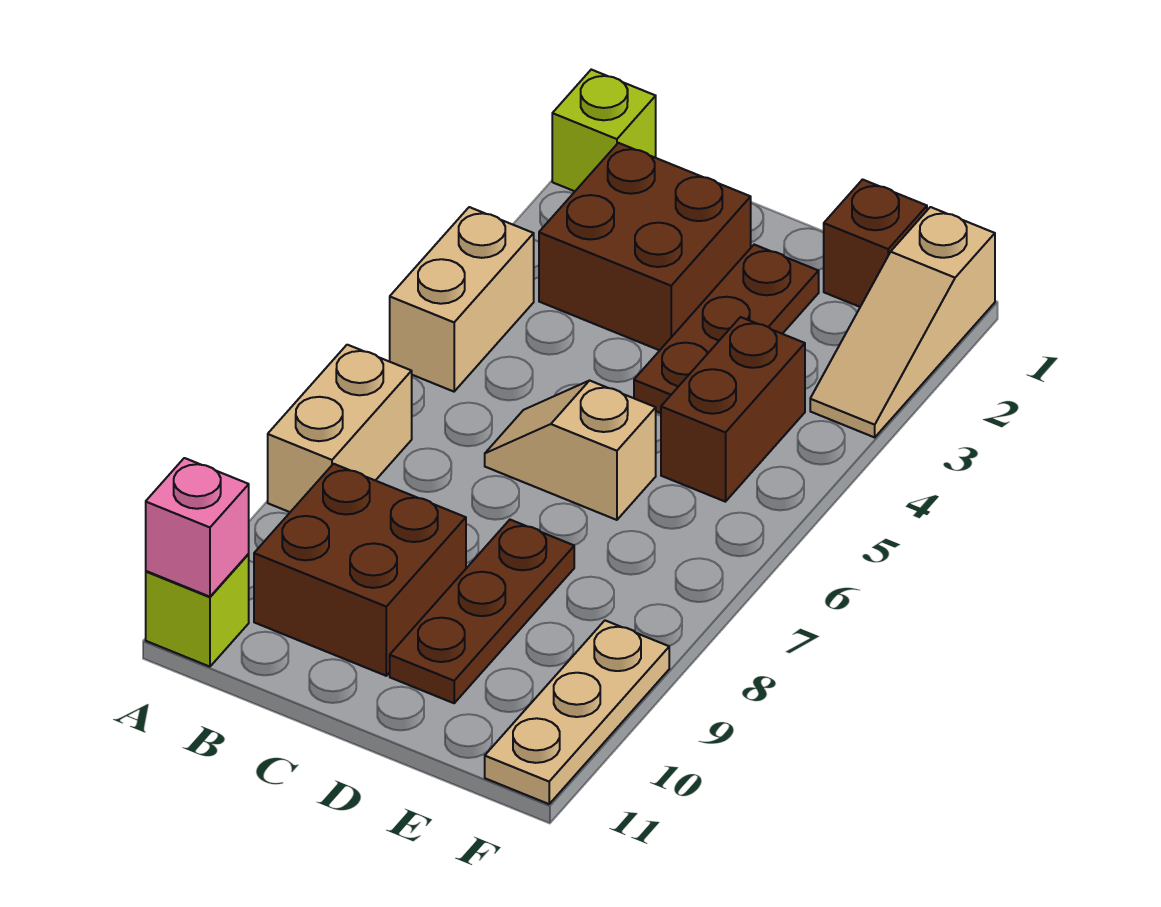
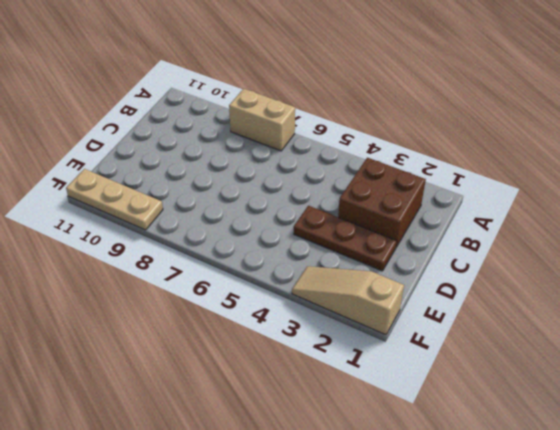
none -> lime brick A1 level 1
none -> tan brick A4:A5 level 1
none -> lime brick A11 level 1

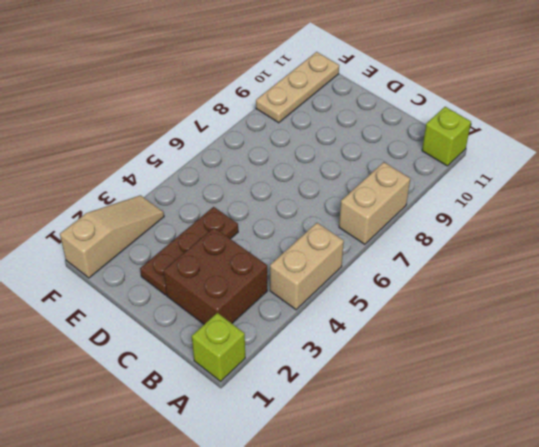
none -> brown brick B9:C10 level 1
none -> tan slope C6:D6 level 1 top D
none -> brown plate D8:D10 level 1

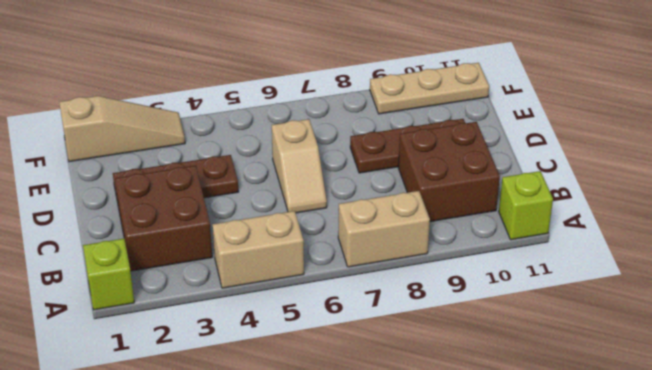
none -> brown brick E1 level 1
none -> brown brick E4:E5 level 1
none -> pink brick A11 level 2

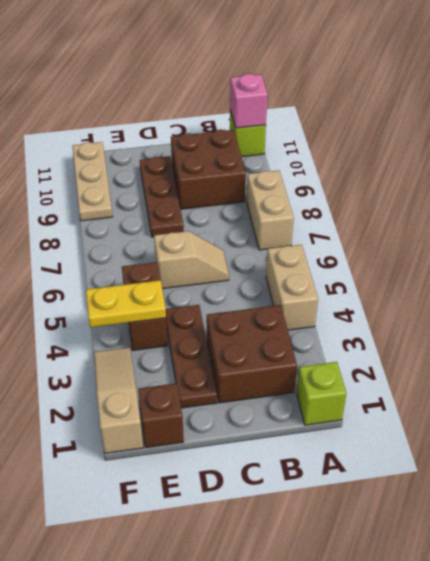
yellow plate E4:F4 level 2 -> none

